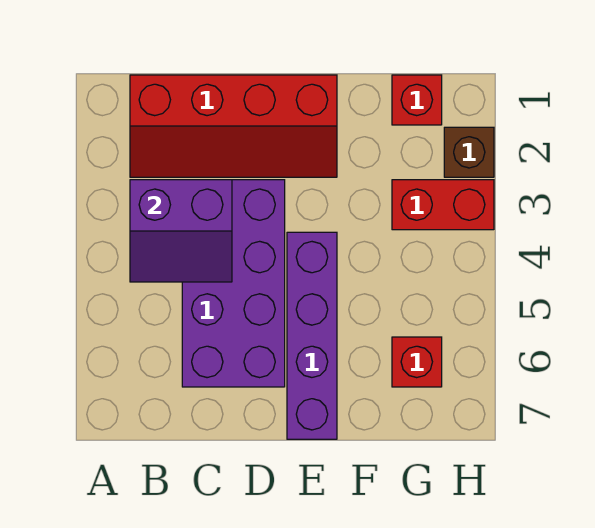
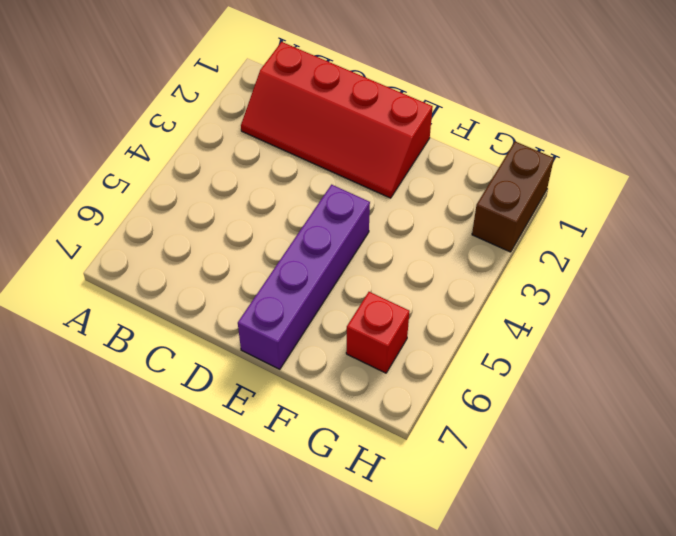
brown brick H1:H2 level 1 -> brown brick H2 level 1
none -> purple brick C3:D6 level 1
none -> red brick G1 level 1

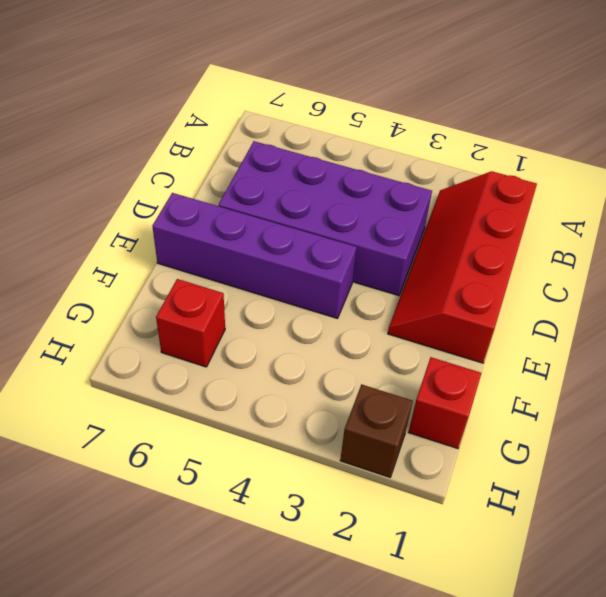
none -> red brick G3:H3 level 1
none -> purple slope B3:C4 level 2 top 3

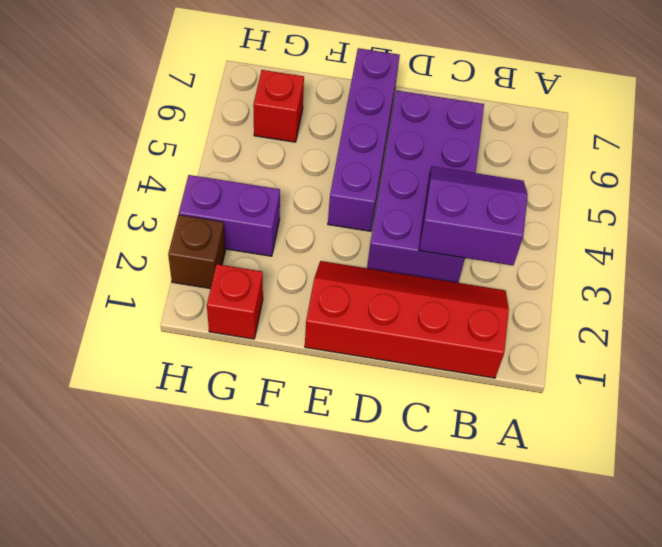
purple brick G3:H3 level 1 -> red brick G3:H3 level 1

